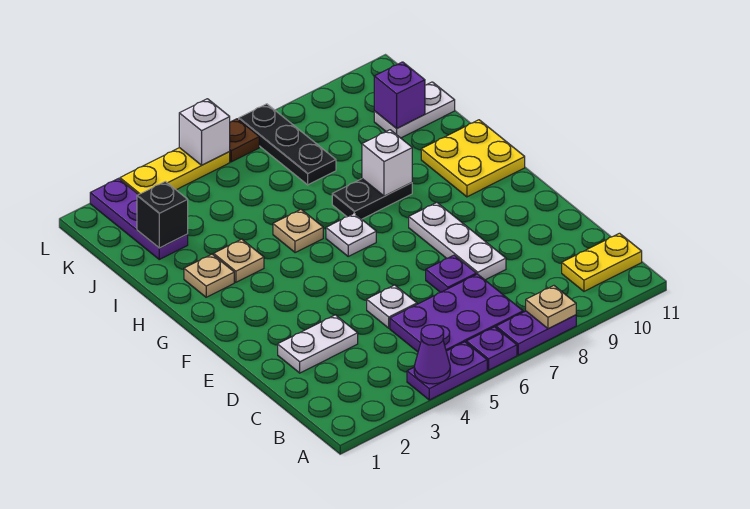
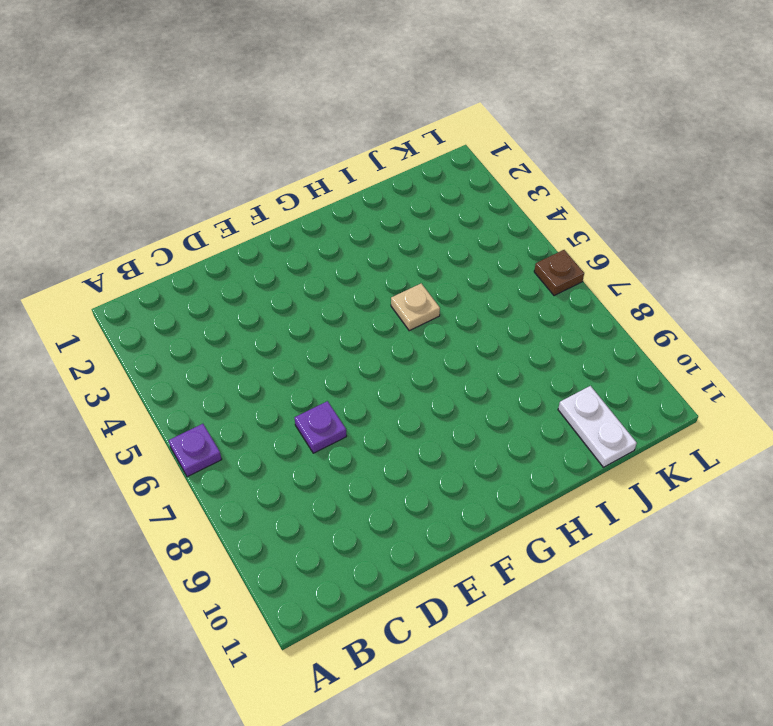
none -> purple plate A4:A5 level 1
none -> purple plate A7:A8 level 1
none -> purple plate B5:C7 level 1

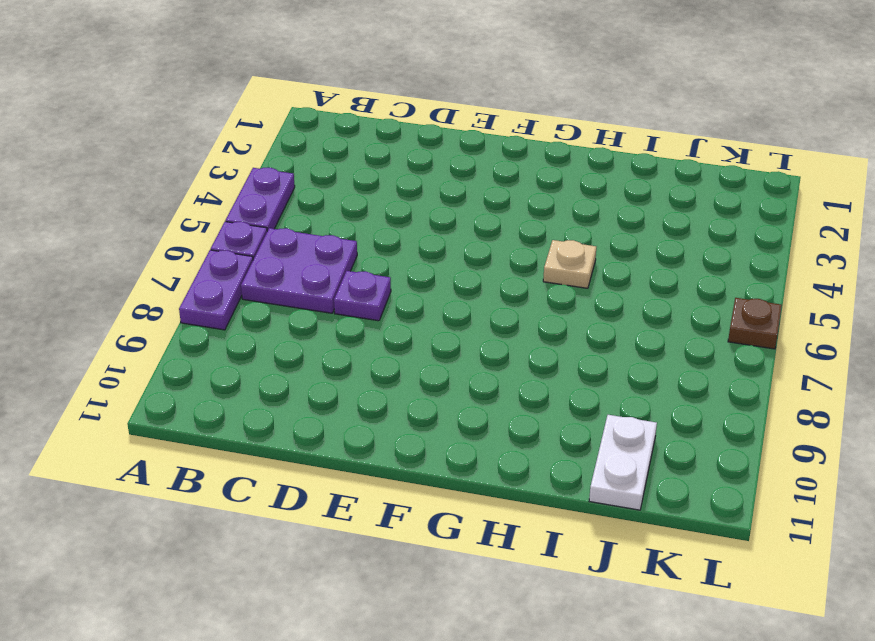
purple plate B6:C7 level 1 -> purple plate B5:C7 level 1
none -> yellow plate B10:B11 level 1
none -> white plate D2:D3 level 1
none -> white plate D5 level 1

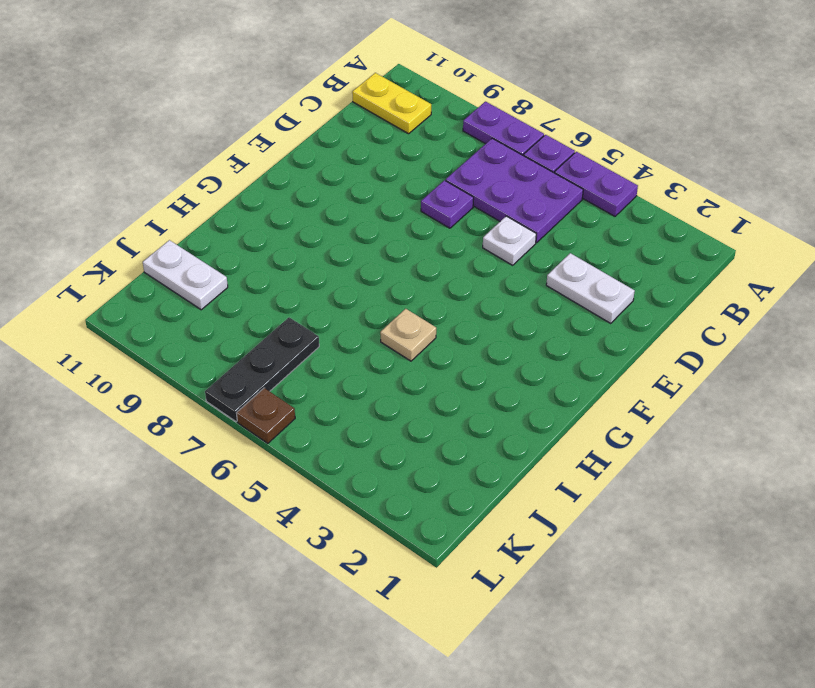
none -> white plate D8:F8 level 1
none -> white plate G6 level 1
none -> yellow plate G10:H11 level 1

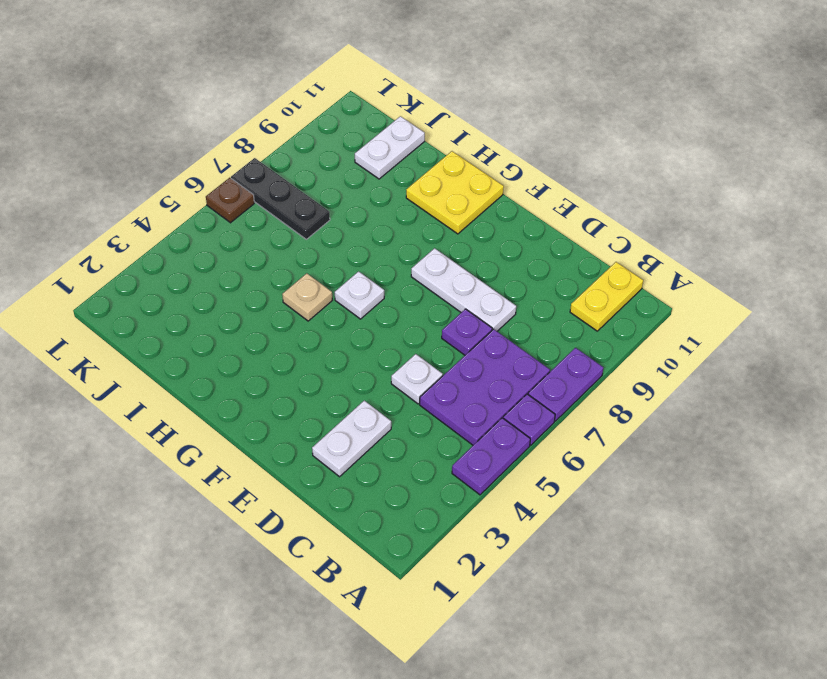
none -> tan plate H2 level 1
none -> tan plate H3 level 1
none -> black plate H7:H8 level 1

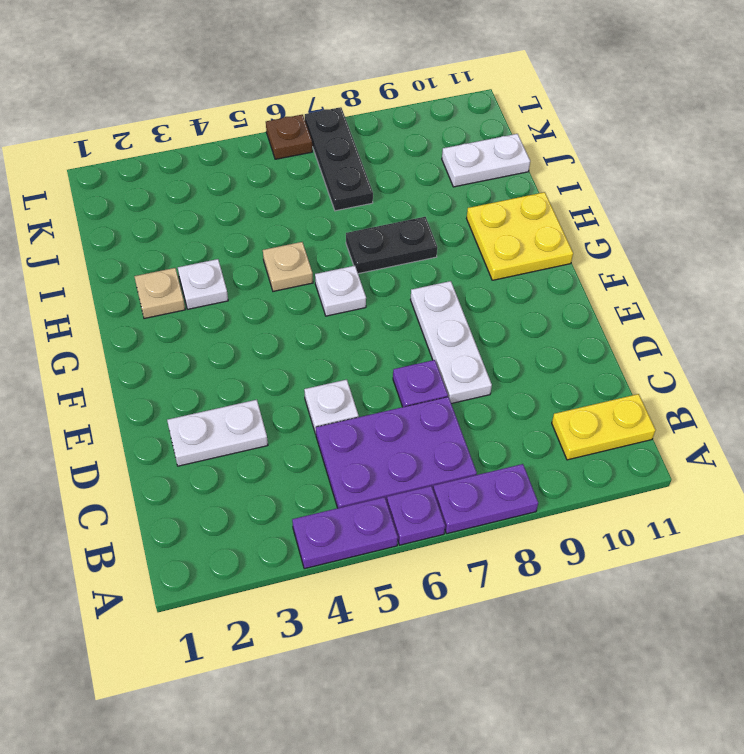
white plate H3 level 1 -> tan plate H3 level 1
none -> purple plate J2:L2 level 1
none -> yellow plate L3:L5 level 1
none -> purple cone A4 level 2

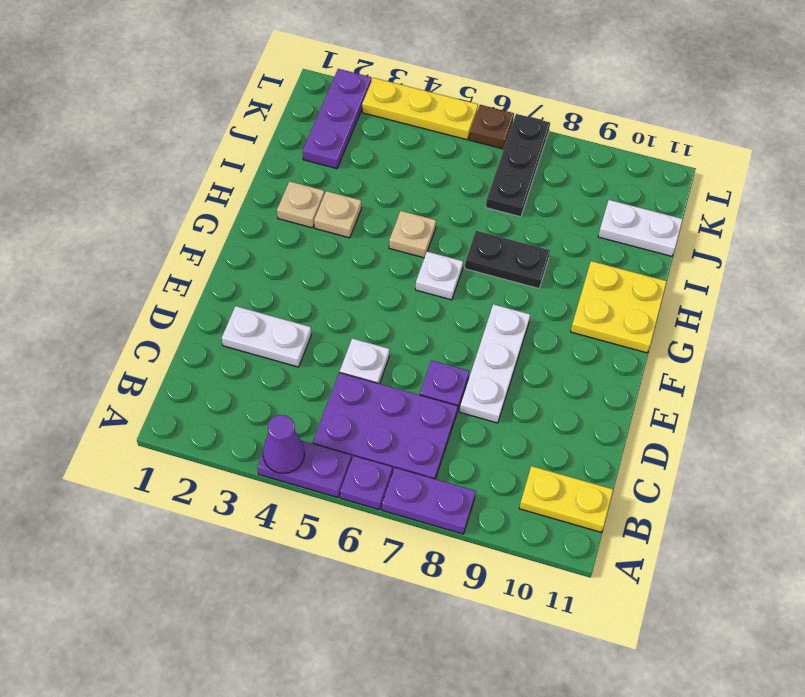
none -> tan plate A8 level 2
none -> white brick H8 level 2
none -> black brick J2 level 2

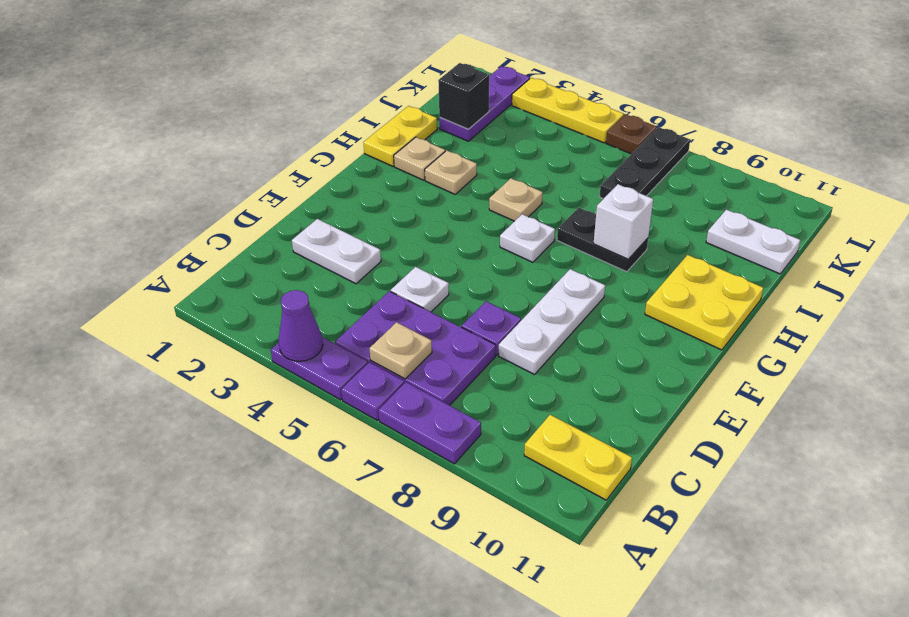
tan plate B6 level 2 -> tan plate A8 level 2
yellow plate H1:I1 level 1 -> none
none -> purple brick J10 level 2
none -> white brick L5 level 2

